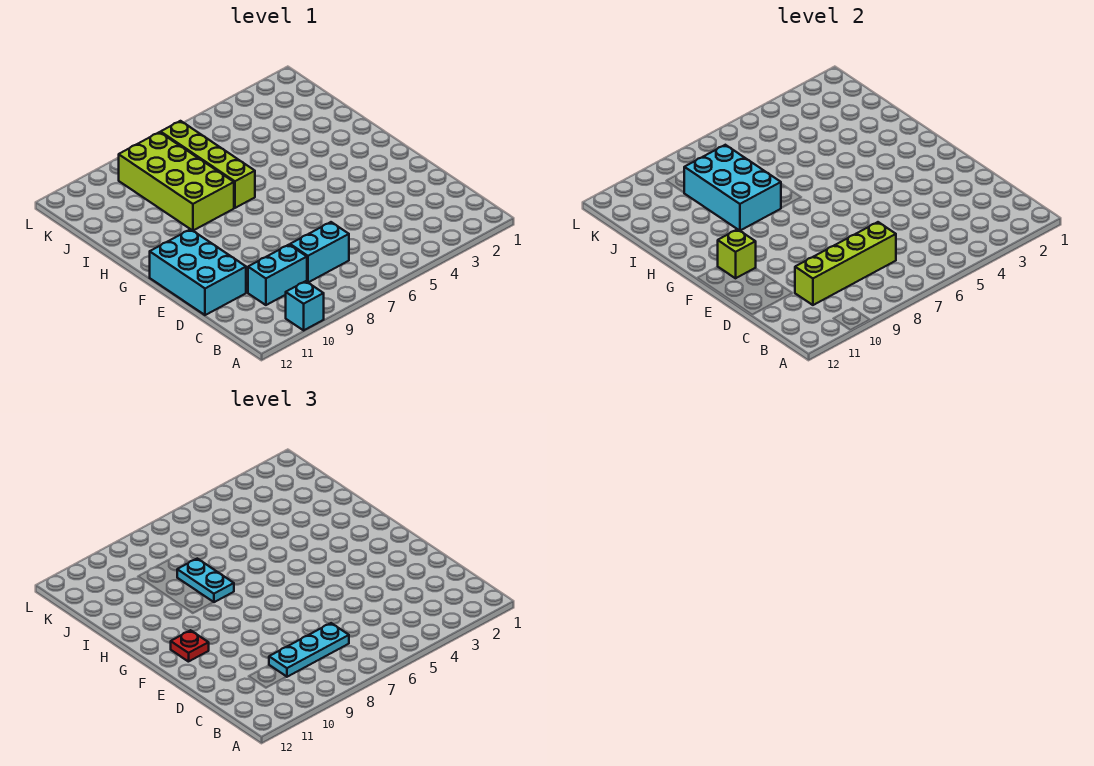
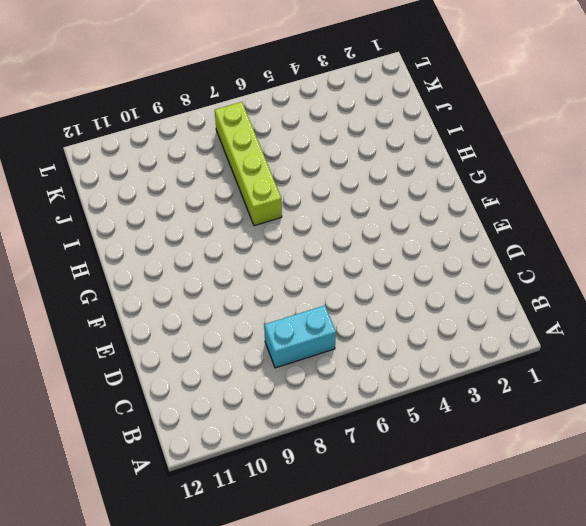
none -> cyan brick A10 level 1
none -> cyan brick C9:C10 level 1
none -> cyan brick D11:F12 level 1

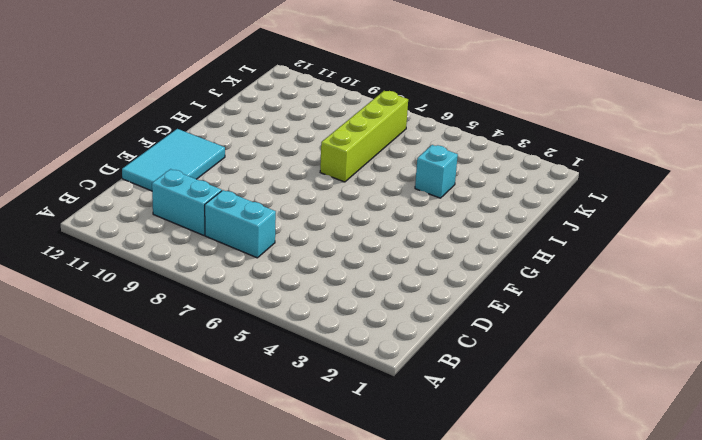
cyan tile D11:F12 level 1 -> cyan brick D11:F12 level 1
cyan brick I4 level 1 -> cyan brick A10 level 1
none -> lime brick H8:K9 level 1
none -> lime brick C7:C10 level 2
none -> lime brick F11 level 2

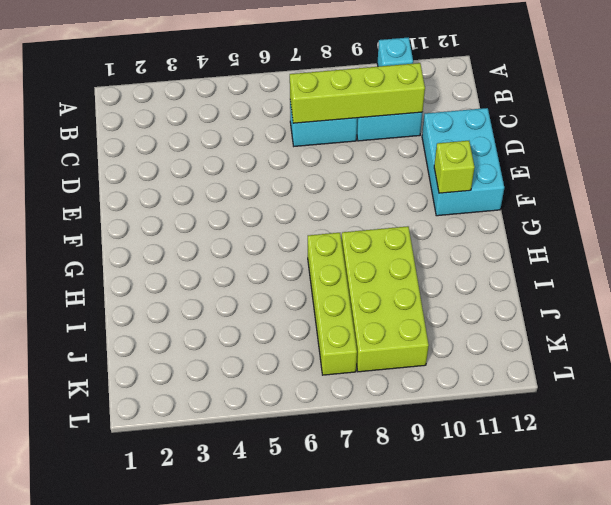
none -> cyan brick H8:J9 level 2
none -> cyan plate C7:C9 level 3
none -> red plate F11 level 3

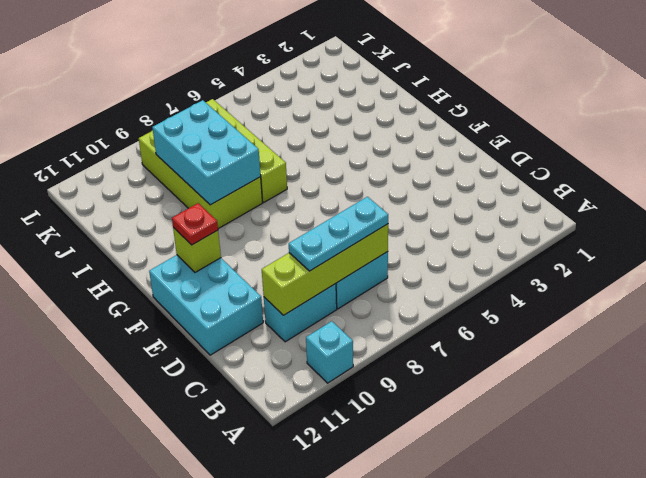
none -> cyan plate H8:I8 level 3

